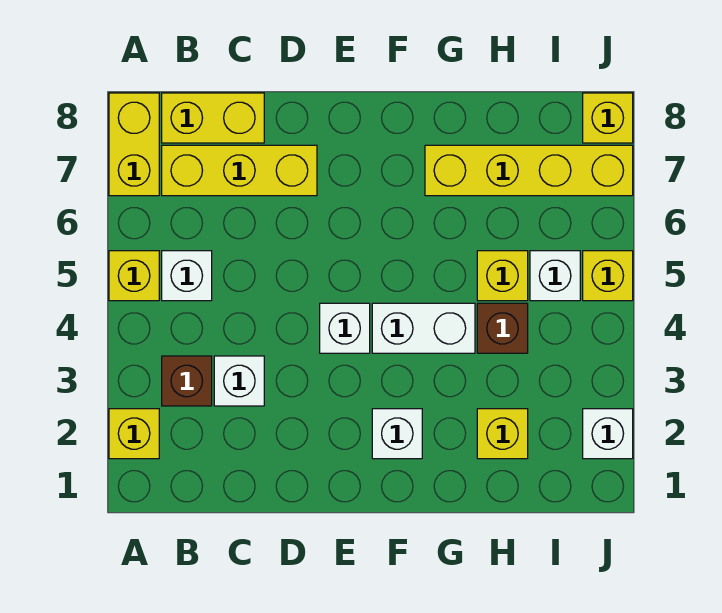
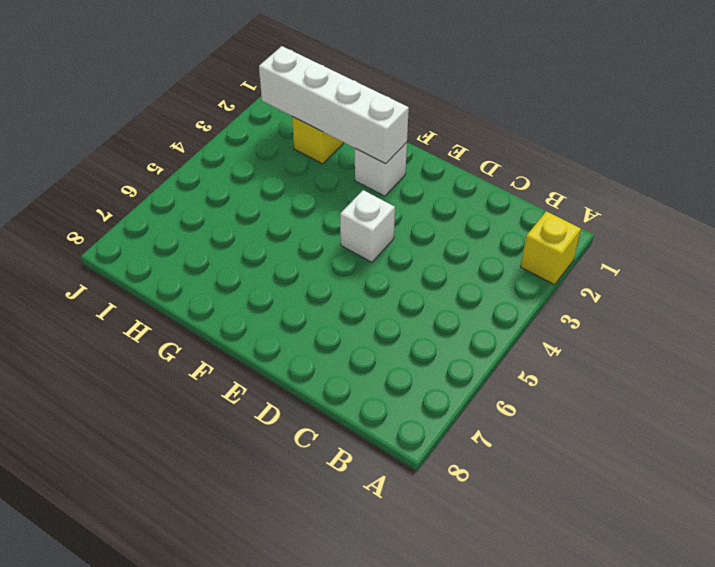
white brick F2:I2 level 2 -> none
none -> yellow brick A5 level 1
none -> yellow brick A7:A8 level 1
none -> brown brick B3 level 1

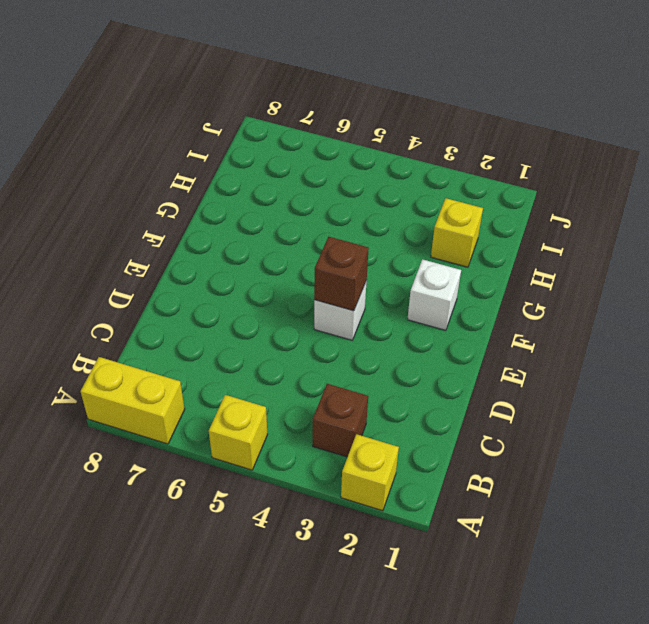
brown brick E4 level 2 -> brown brick H4 level 1
none -> white brick B5 level 1
none -> yellow brick B7:D7 level 1
none -> yellow brick B8:C8 level 1

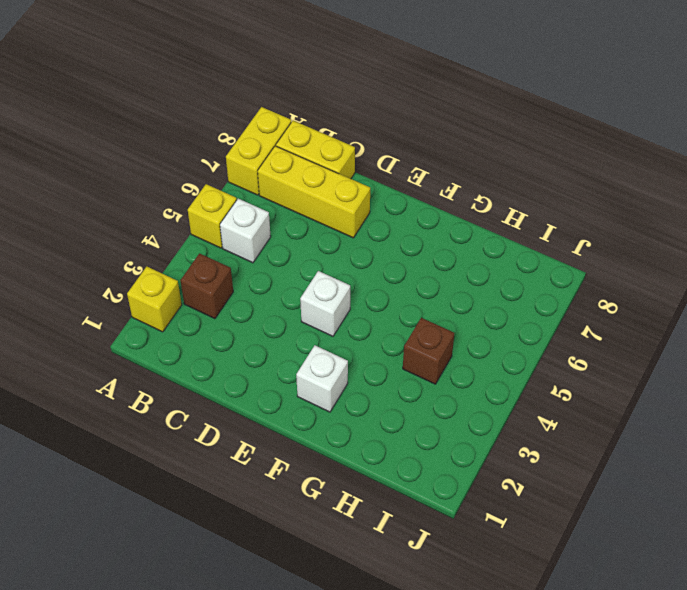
none -> white brick C3 level 1
none -> white brick F4:G4 level 1
none -> yellow brick G7:J7 level 1

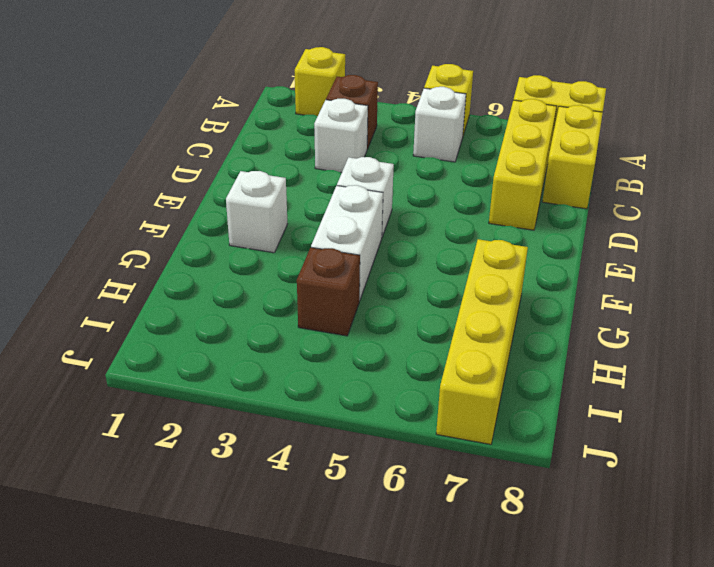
none -> yellow brick H2 level 1
none -> yellow brick H5 level 1
none -> white brick I5 level 1

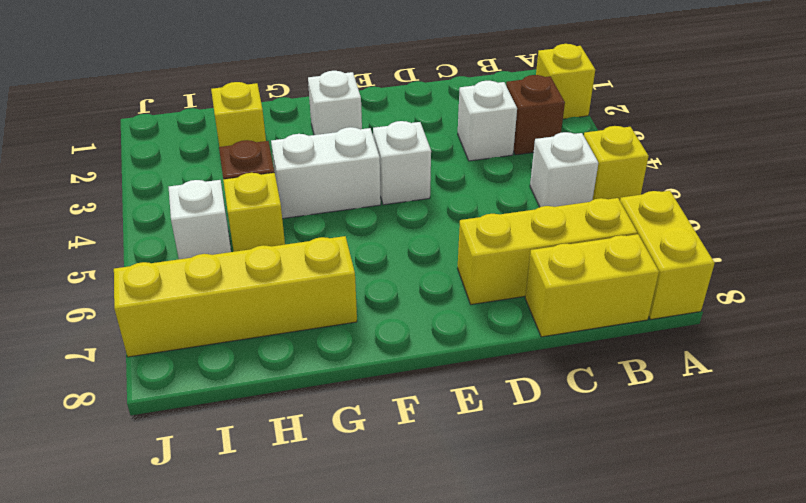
none -> white brick J2 level 1
none -> yellow brick J5 level 1
none -> yellow brick J8 level 1

